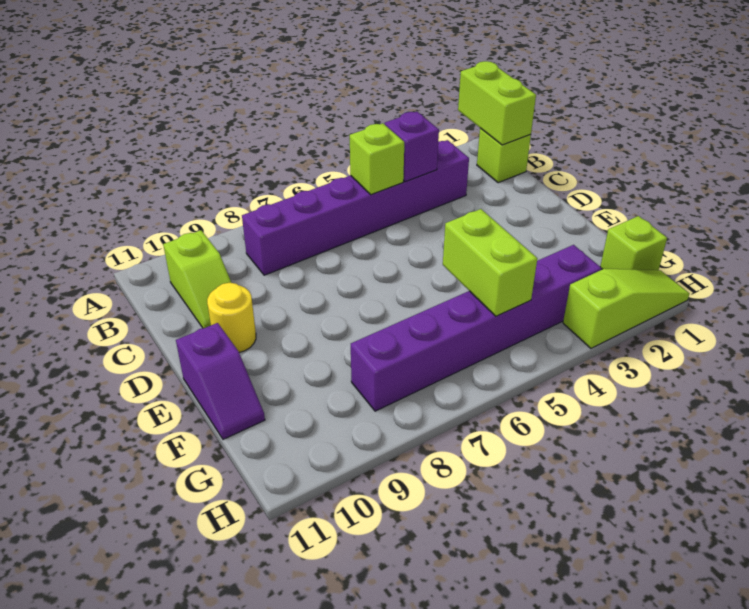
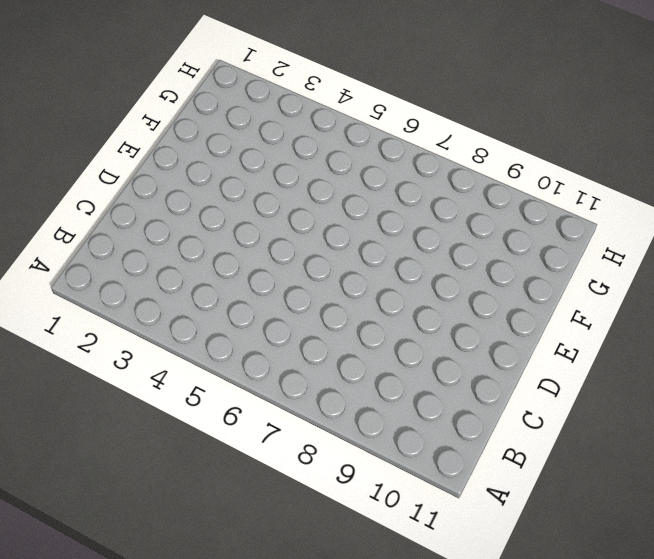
none -> lime brick B1 level 1
none -> purple brick B3:B8 level 1
none -> lime slope B10:C10 level 1 top B

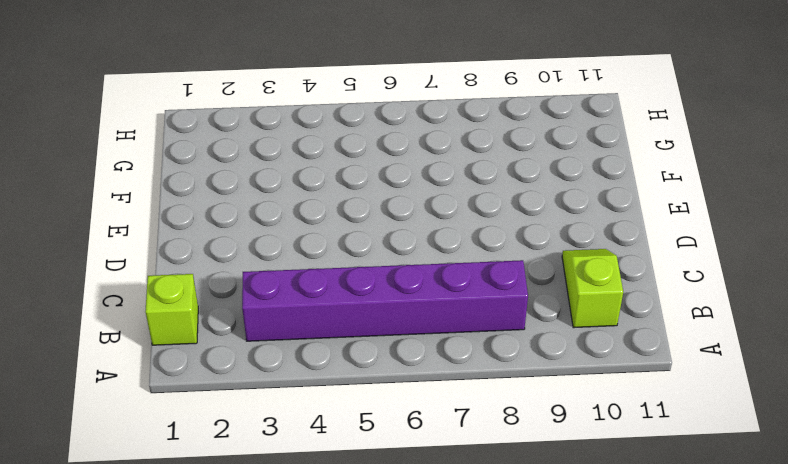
none -> yellow round brick D10 level 1
none -> purple slope E11:F11 level 1 top E
none -> lime brick G1 level 1

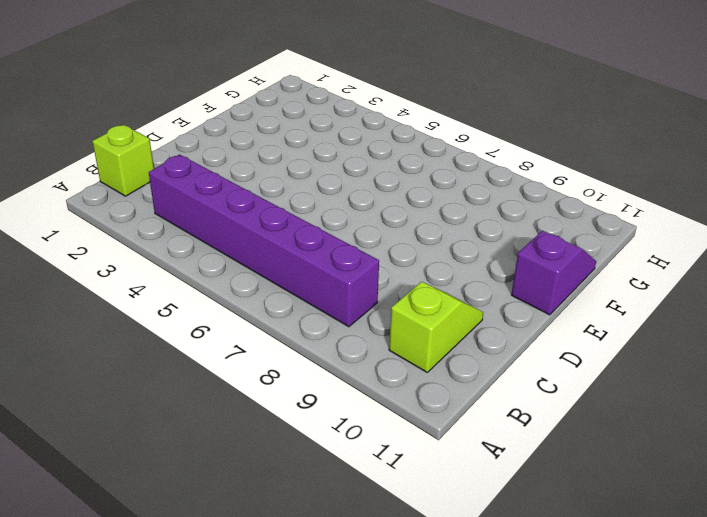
none -> yellow round brick D10 level 1
none -> lime brick G1 level 1
none -> purple brick G3:G8 level 1

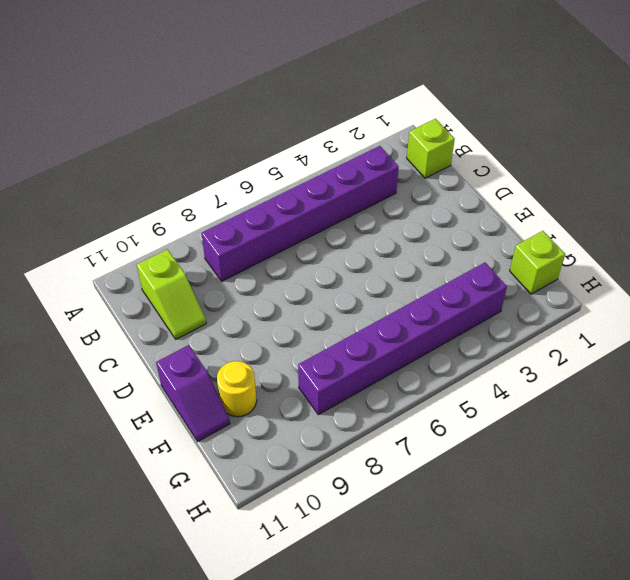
yellow round brick F10 level 1 -> yellow round brick D10 level 1
none -> lime slope H1:H3 level 1 top 3
none -> lime brick A1:B1 level 2
none -> purple brick B4 level 2

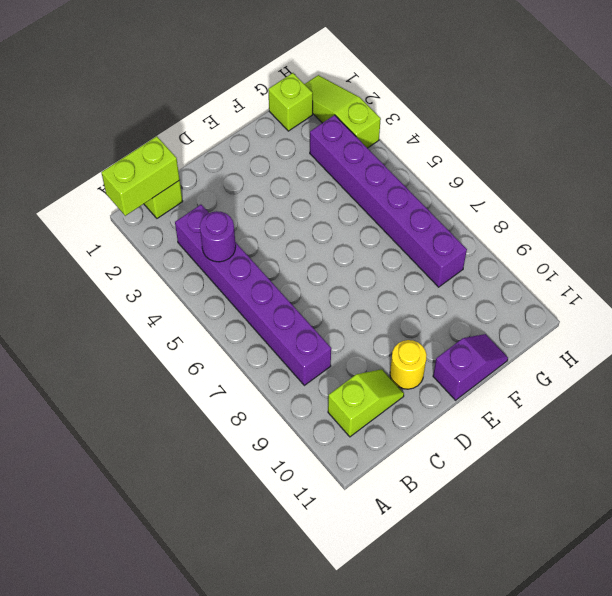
purple round brick B4 level 2 -> purple brick B4 level 2
none -> lime brick B5 level 2
none -> lime brick F5:G5 level 2

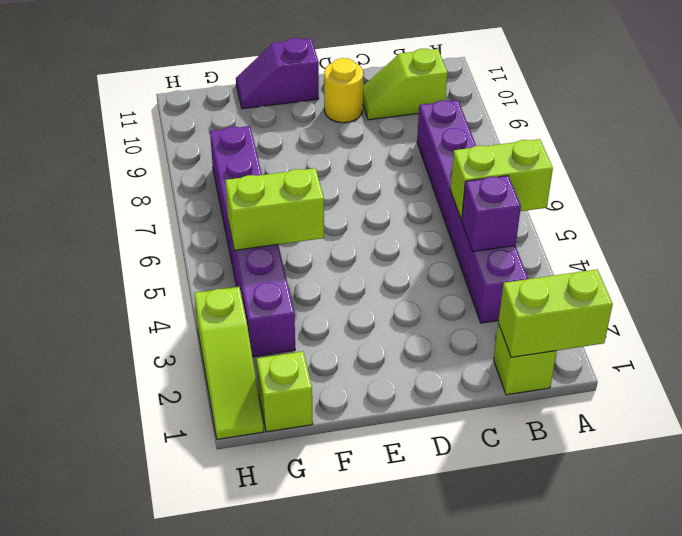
lime brick A5:B5 level 2 -> lime brick B5 level 2

